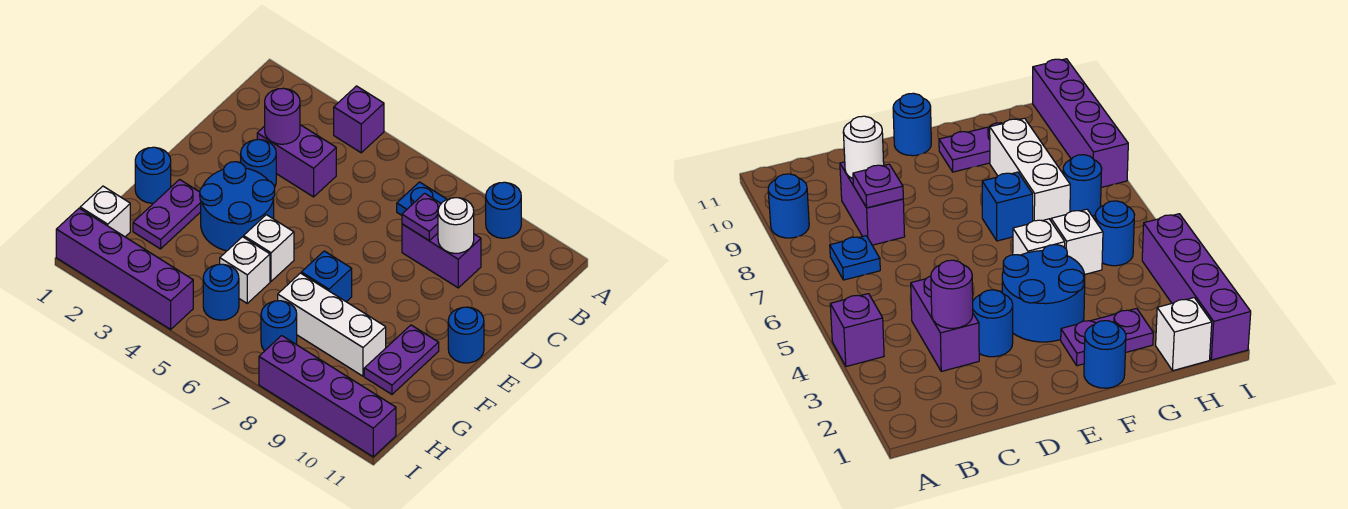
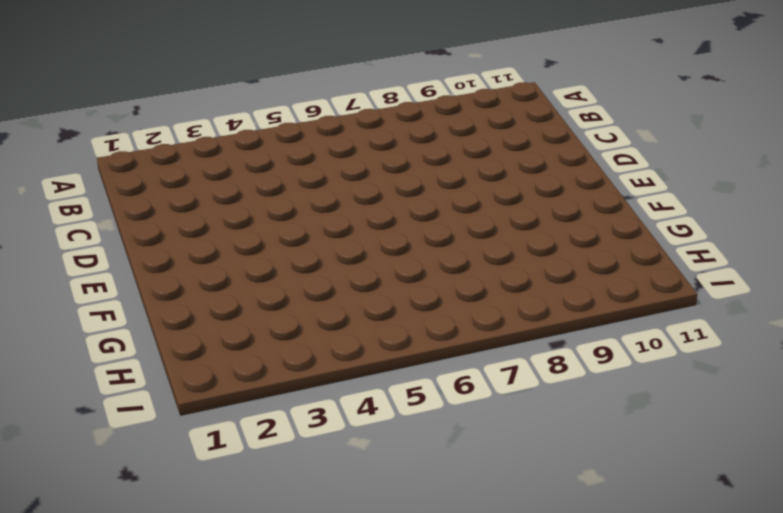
none -> purple brick A4 level 1
none -> blue round brick A9 level 1
none -> blue plate B7 level 1

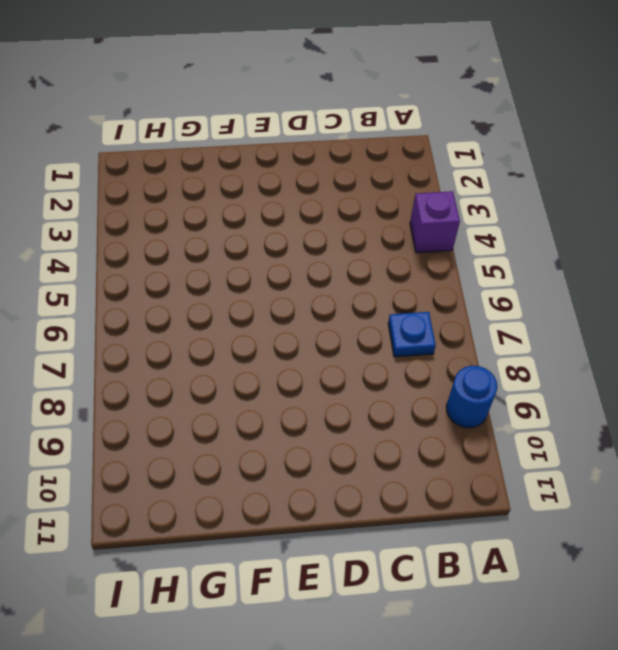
none -> purple brick C3:C4 level 1
none -> purple brick C8:C9 level 1
none -> blue round brick D3 level 1

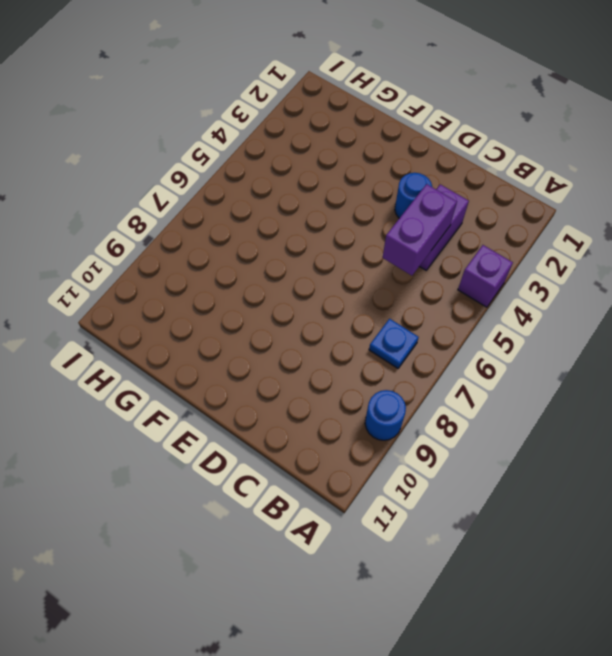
purple brick C4:C5 level 2 -> purple brick C8:C9 level 1
none -> blue round brick E3:F4 level 1
none -> blue round brick E11 level 1
none -> blue round brick F1 level 1

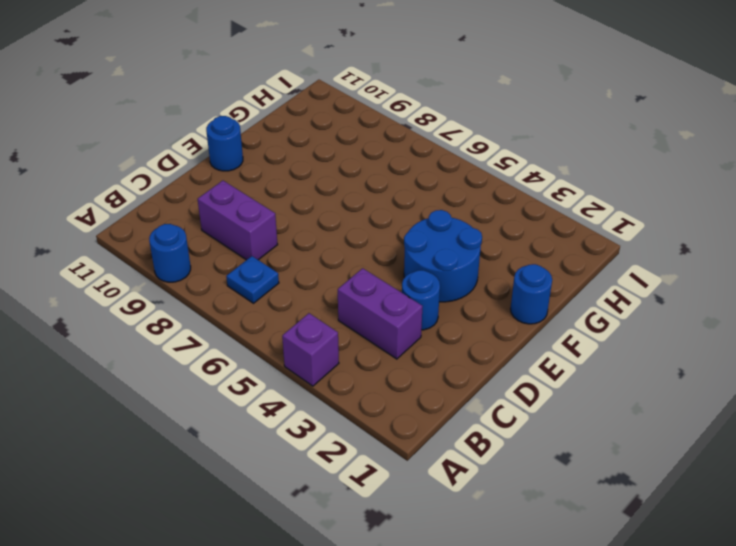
none -> purple plate F2:G2 level 1
none -> white brick F5 level 1
none -> blue brick F7 level 1

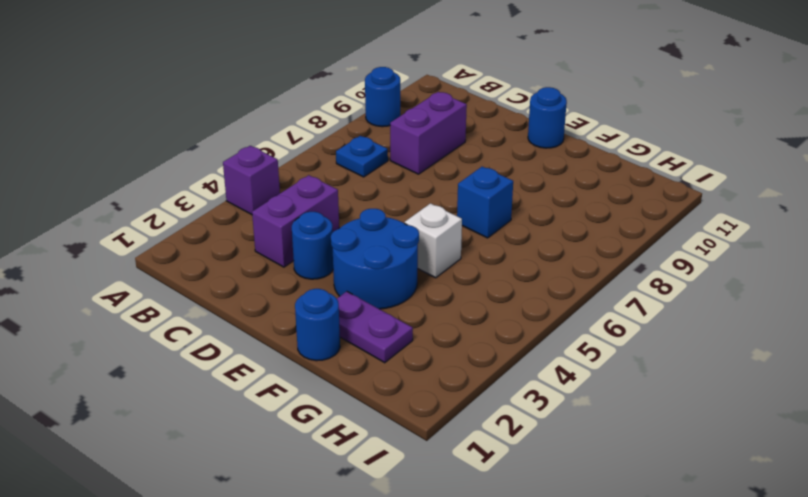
none -> purple plate F10:G10 level 1
none -> white brick G5 level 1
none -> white brick G7:G9 level 1

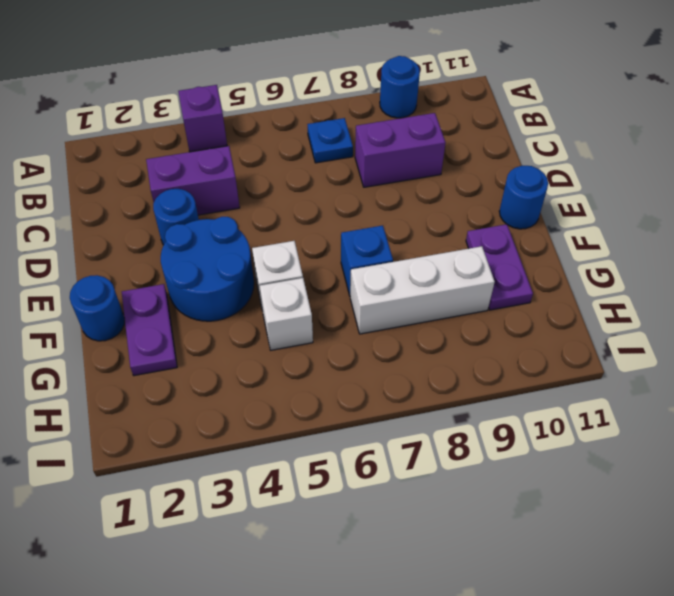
none -> white brick H1 level 1
none -> blue round brick H5 level 1
none -> blue round brick H7 level 1

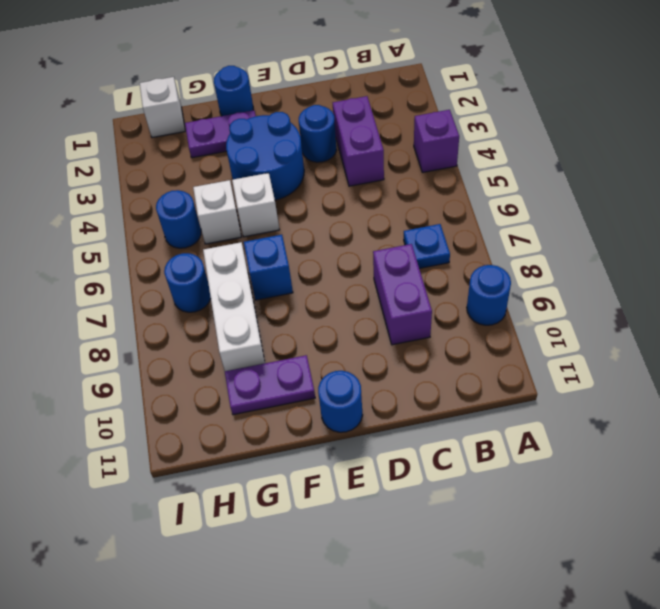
none -> purple brick I1:I4 level 1
none -> purple brick I8:I11 level 1
none -> purple round brick C3 level 2

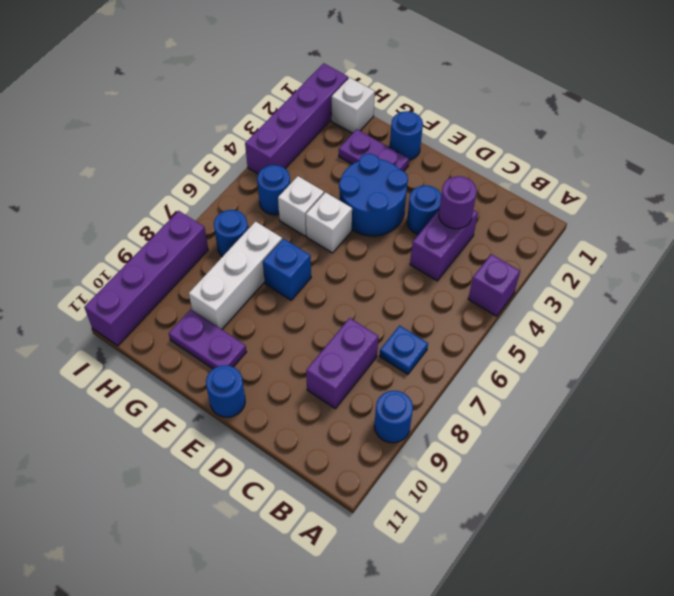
none -> purple plate C8 level 2
none -> white round brick C9 level 2

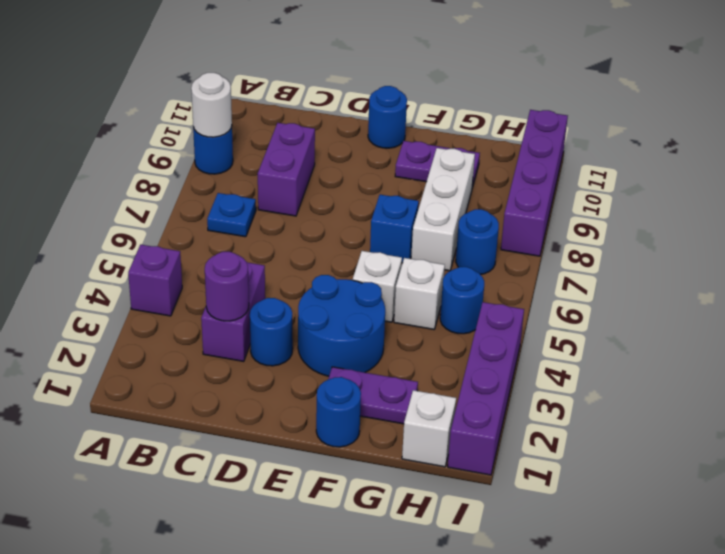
white round brick A9 level 2 -> white round brick C9 level 2
none -> purple plate C8 level 2

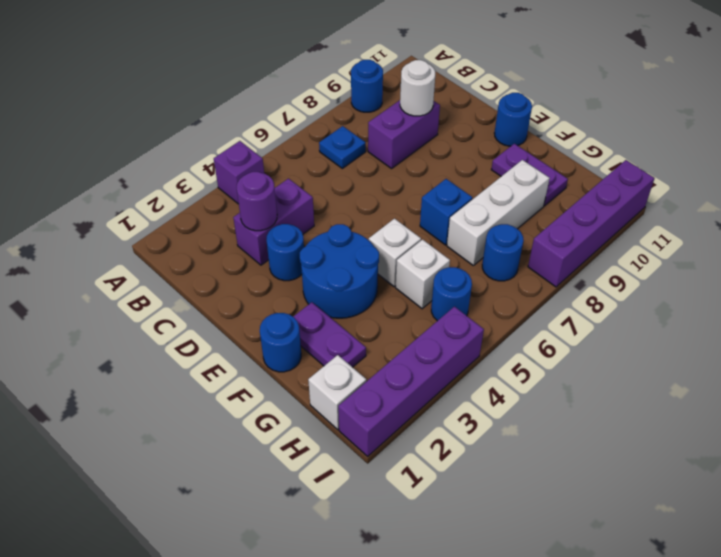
none -> purple plate C8 level 2

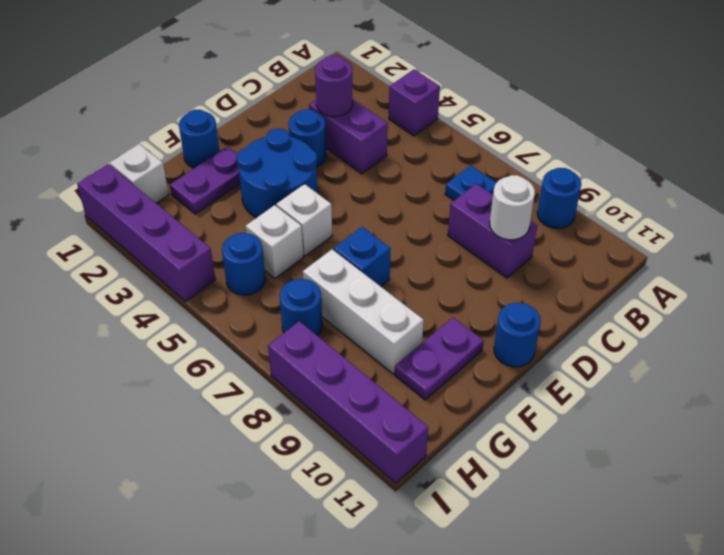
none -> purple plate C8 level 2

